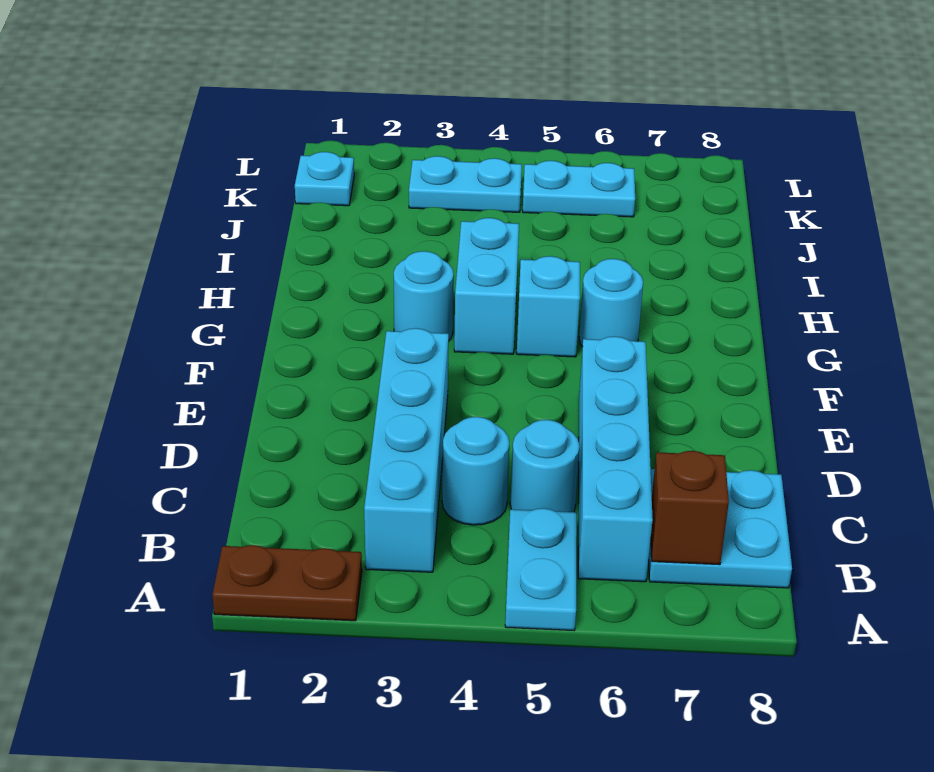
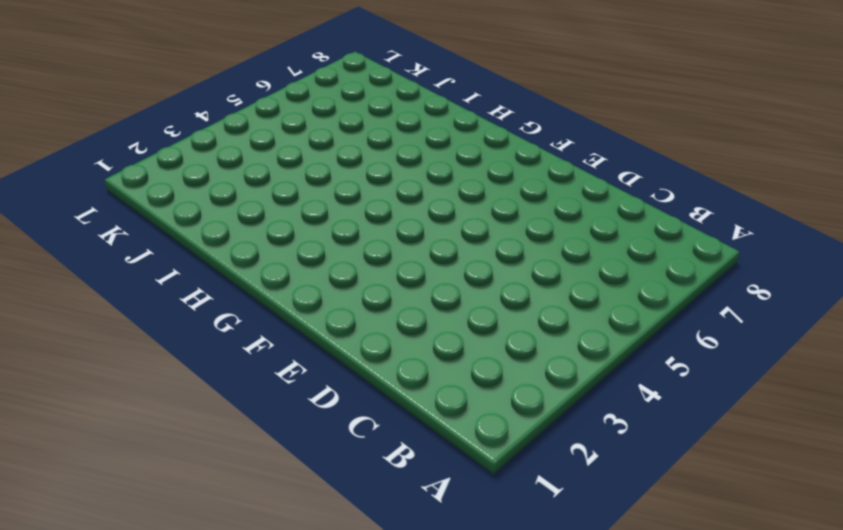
none -> brown plate A1:A2 level 1
none -> cyan plate A5:B5 level 1
none -> cyan brick B3:E3 level 1

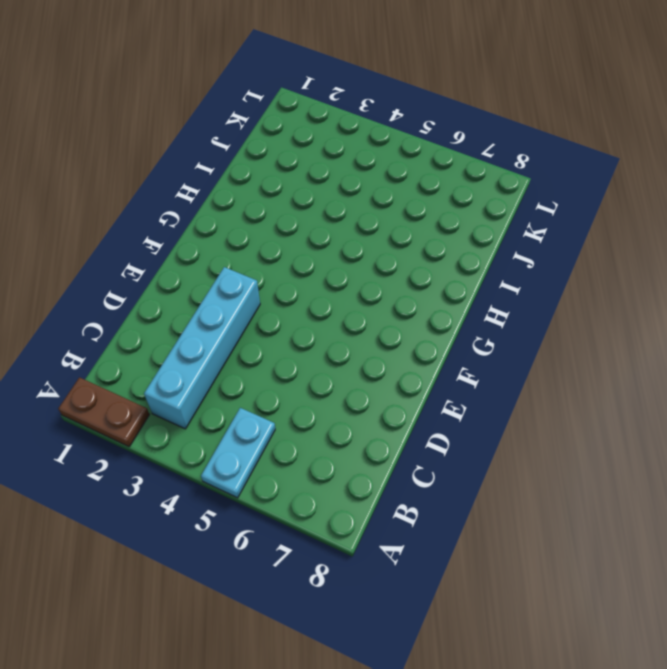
none -> cyan brick B6:E6 level 1
none -> cyan plate B7:C8 level 1
none -> cyan round brick C4 level 1

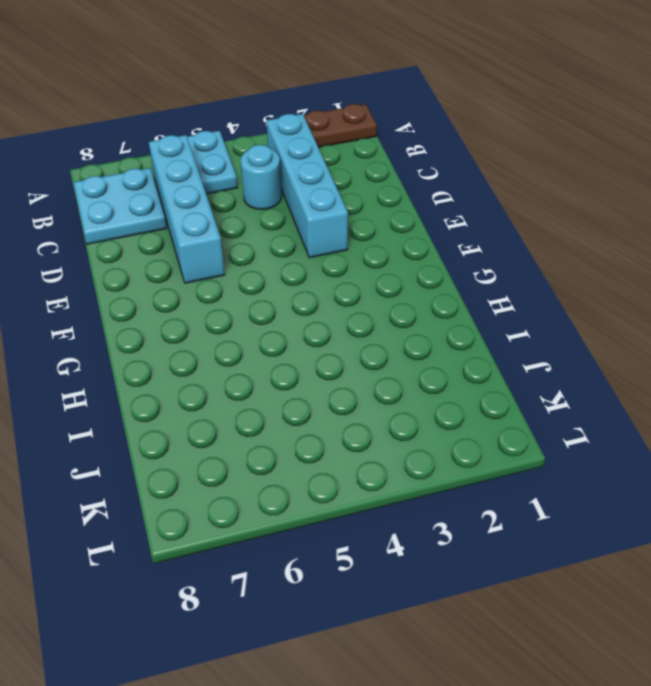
none -> cyan round brick C5 level 1
none -> cyan round brick G3 level 1
none -> cyan brick G4:H4 level 1

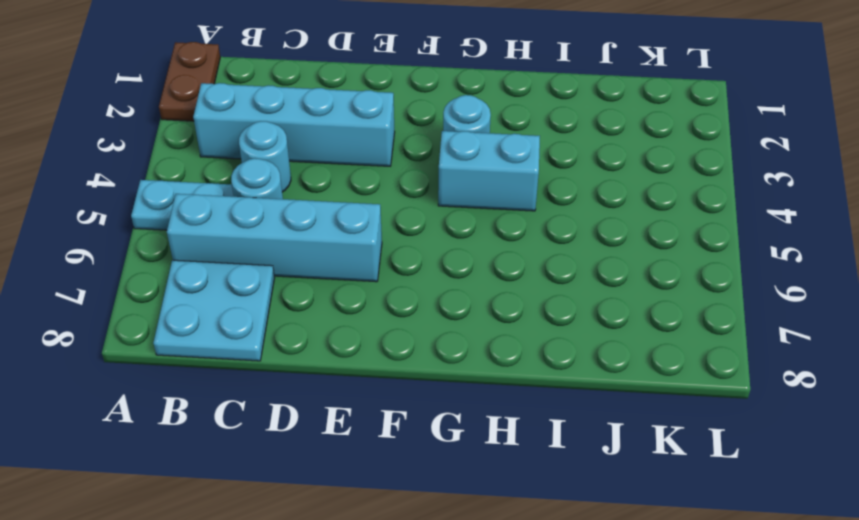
none -> cyan brick G5 level 1
none -> cyan round brick G6 level 1
none -> cyan plate K1 level 1

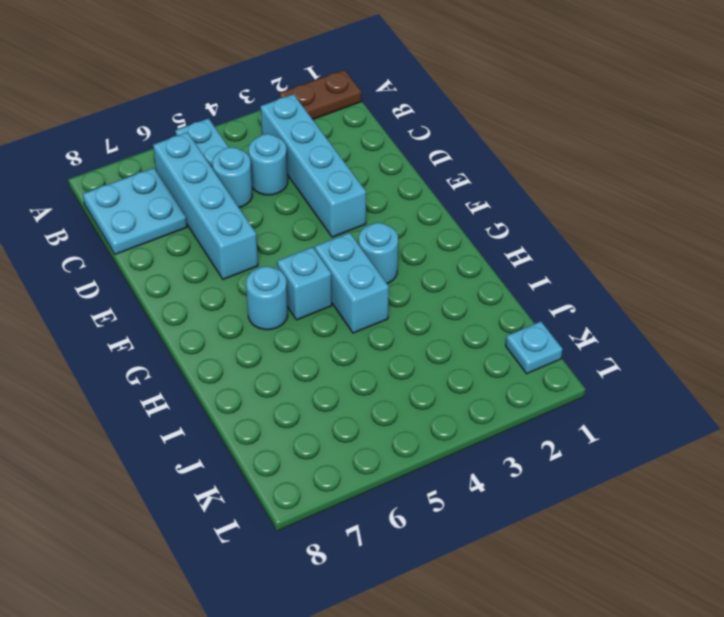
none -> cyan plate K3:K4 level 1
none -> cyan plate K5:K6 level 1
none -> brown brick B7 level 2

